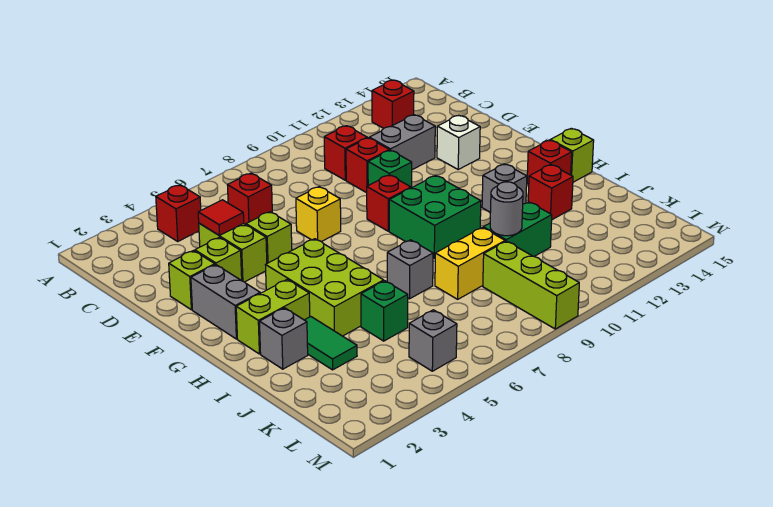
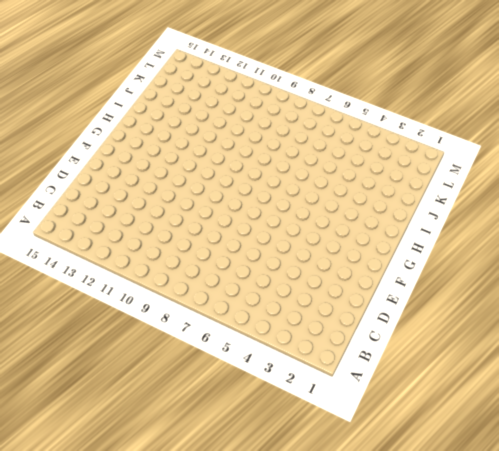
none -> red brick B4 level 1
none -> red brick B13 level 1
none -> red brick C6 level 1
none -> red brick C10 level 1

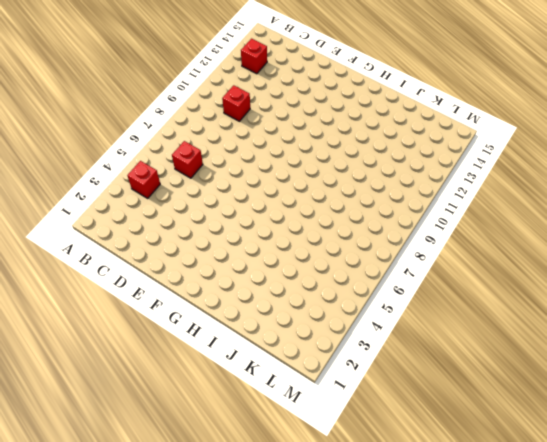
none -> lime brick D4:E4 level 1
none -> red brick D10 level 1
none -> grey brick D11:D12 level 1
none -> lime brick E2 level 1

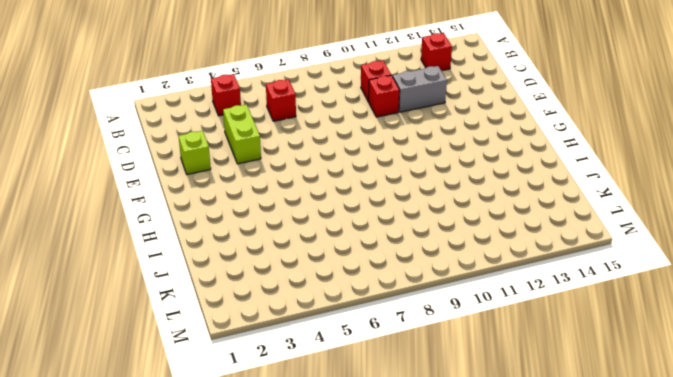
none -> lime brick E3 level 1
none -> lime brick E5 level 1
none -> yellow brick E7 level 1
none -> green brick E10 level 1

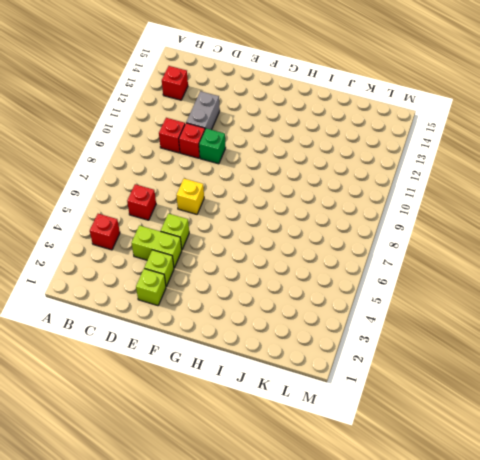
none -> white brick E13 level 1
none -> grey brick F2:G2 level 1
none -> red brick F9 level 1
none -> lime brick G4:I5 level 1

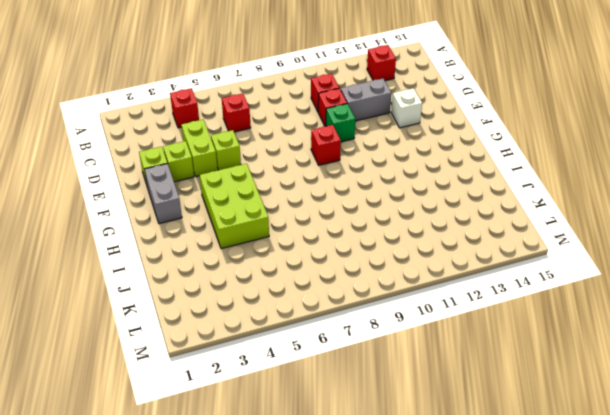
none -> yellow brick E7 level 1
none -> green brick G9:H10 level 1
none -> lime brick H2:H3 level 1
none -> grey brick H12 level 1

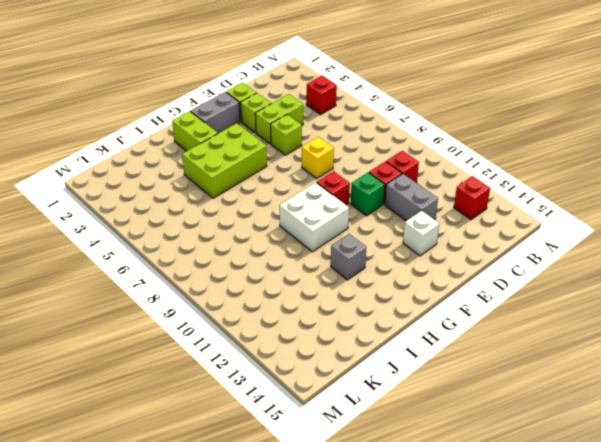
white brick G9:H10 level 1 -> green brick G9:H10 level 1
none -> red brick C6 level 1
none -> red brick H14 level 1
none -> lime brick H15 level 1
none -> grey brick I2 level 1

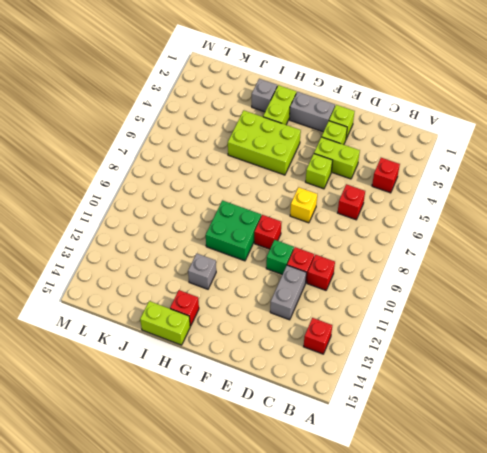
lime brick H15:I15 level 1 -> lime brick H15 level 1
none -> white brick E13 level 1
none -> green tile I3:J3 level 1
none -> grey brick I7 level 1
none -> red brick I13 level 1

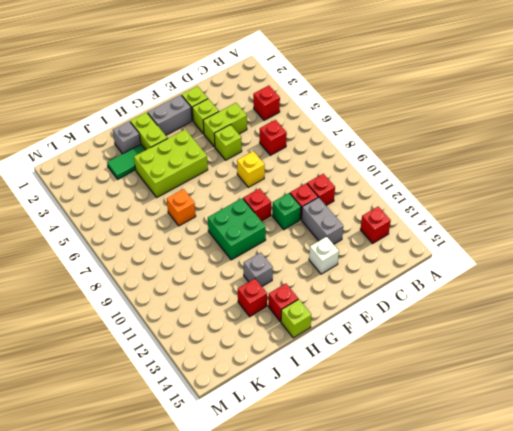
orange brick I7 level 1 -> grey brick I7 level 1
none -> green brick J5 level 1
none -> yellow brick J8:J9 level 1
none -> green brick J10:J11 level 1
none -> lime brick K9:M9 level 1

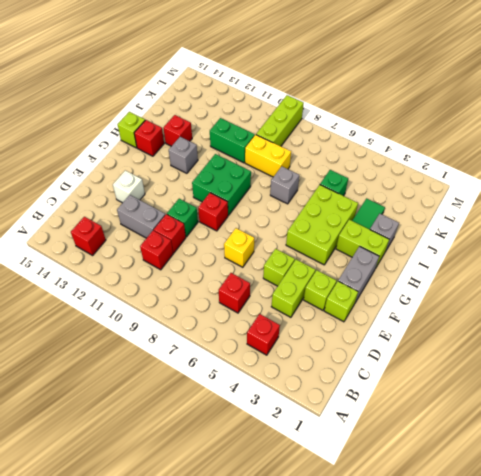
none -> grey brick L5 level 1
none -> red tile D4 level 2
none -> grey round brick J10 level 2

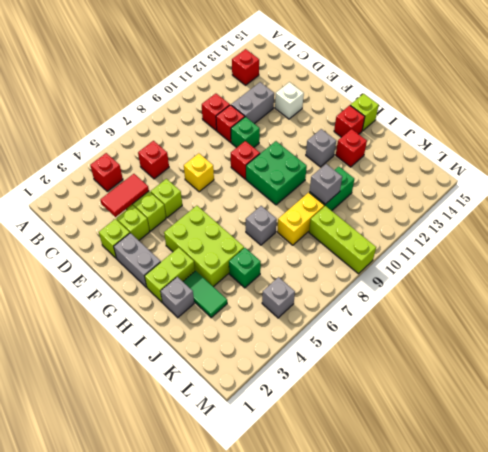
red tile D3:D4 level 2 -> red tile D4 level 2
grey brick J10 level 2 -> grey round brick J10 level 2

